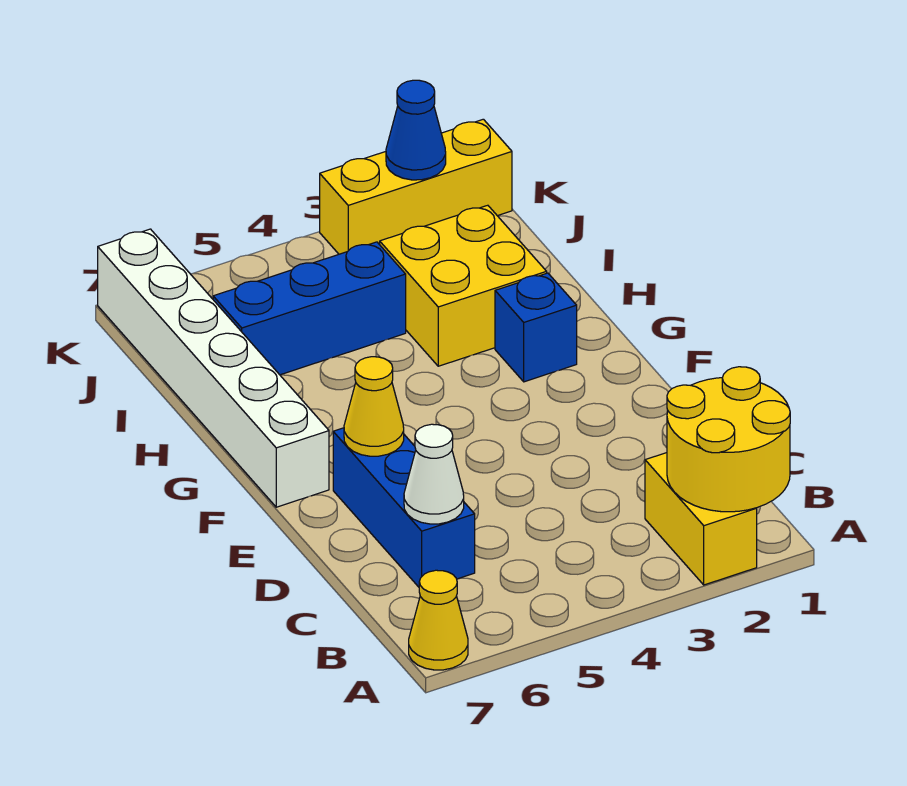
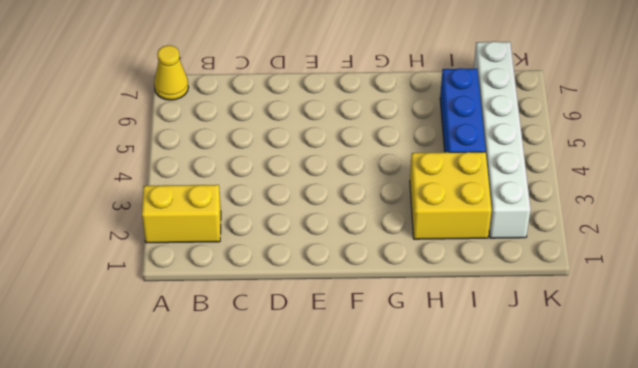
white brick J2:J7 level 1 -> white brick F7:K7 level 1
none -> blue brick C6:E6 level 1
none -> blue brick G2 level 1
none -> yellow brick K1:K3 level 1

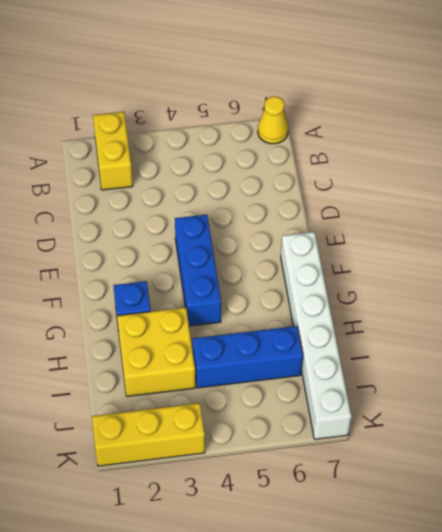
blue brick E4:G4 level 1 -> blue brick C6:E6 level 1
none -> yellow round brick A1:B2 level 2
none -> white cone C6 level 2
none -> yellow cone E6 level 2

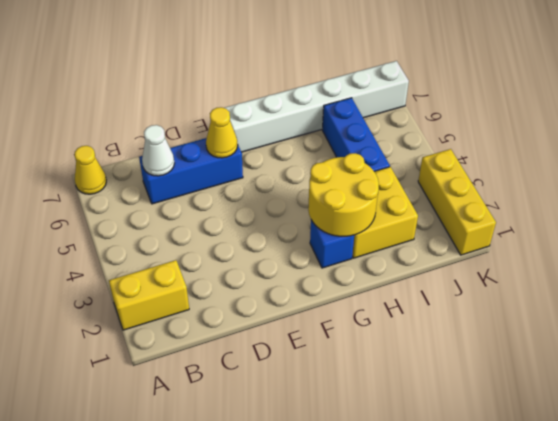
yellow round brick G2:H3 level 2 -> yellow round brick A1:B2 level 2
none -> blue cone K2 level 2

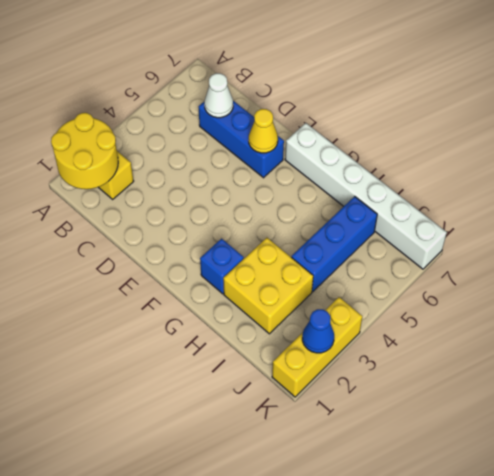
none -> yellow cone A7 level 1

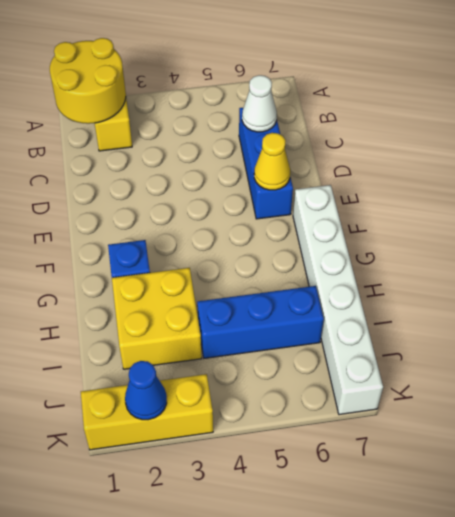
none -> yellow cone A7 level 1

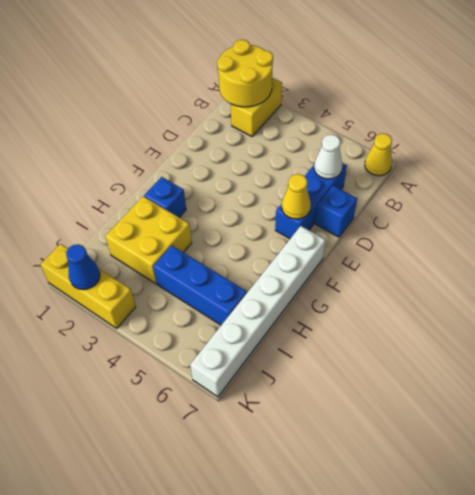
blue brick D7 level 1 -> none

